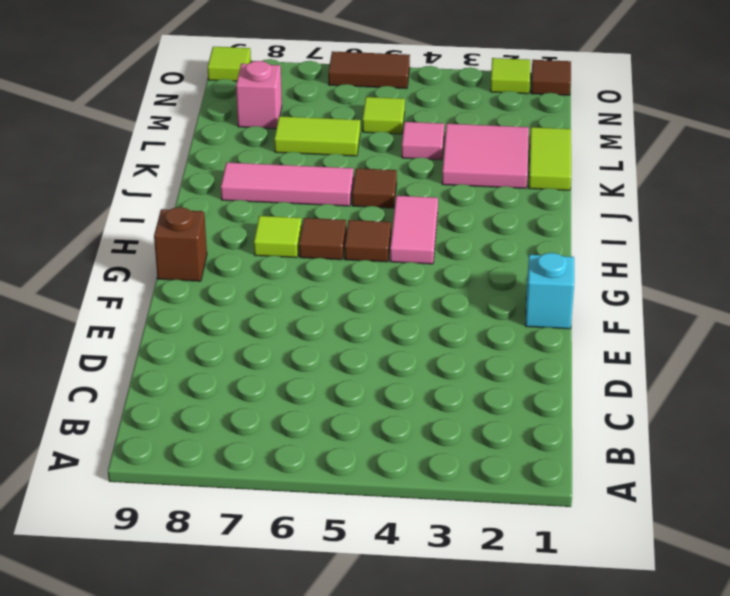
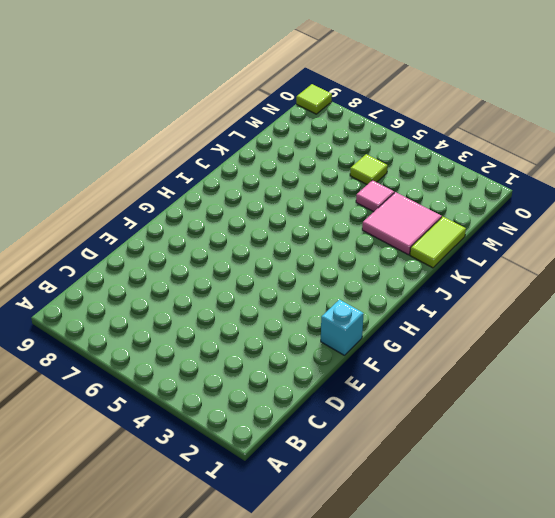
none -> brown brick G9 level 1
none -> pink tile H4:I4 level 1
none -> brown tile H5 level 1

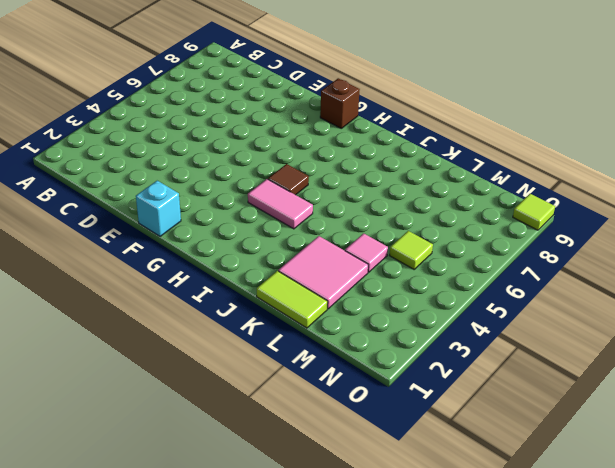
none -> brown tile H6 level 1
none -> lime tile H7 level 1
none -> brown tile J5 level 1

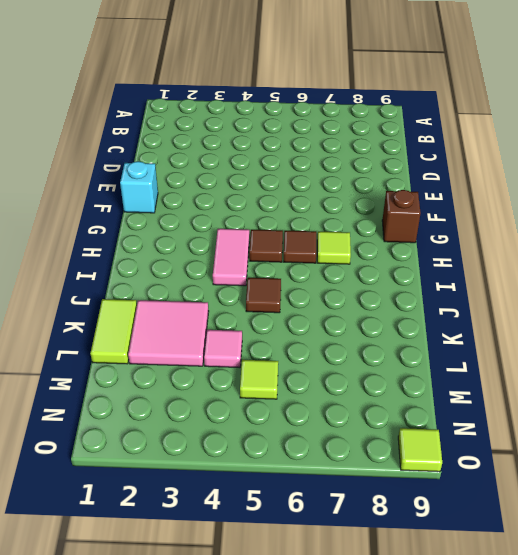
none -> pink tile J6:J8 level 1
none -> lime tile L6:L7 level 1
none -> pink brick M8 level 1

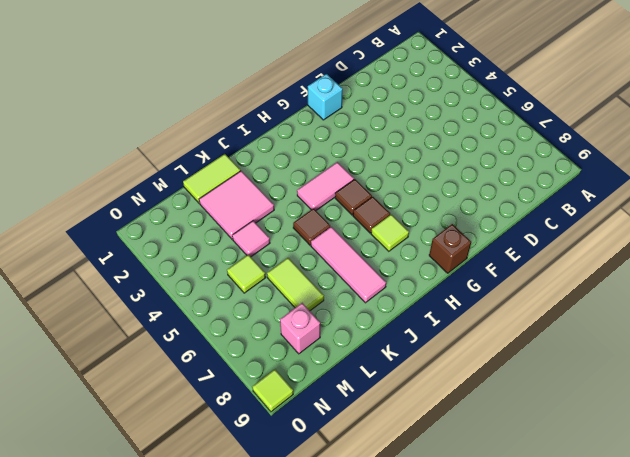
none -> brown tile O1 level 1
none -> lime tile O2 level 1
none -> brown tile O5:O6 level 1

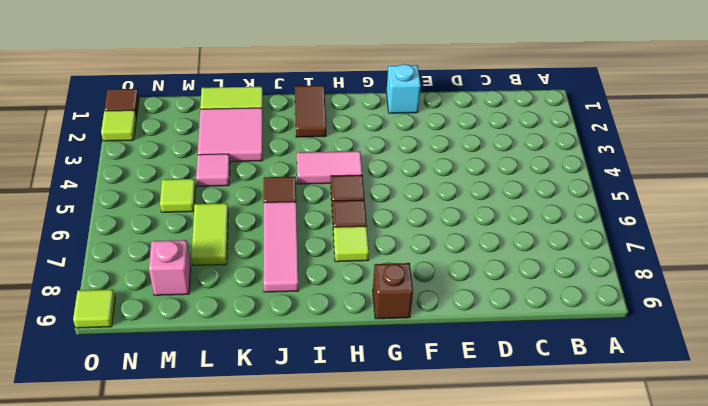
brown tile I1:I2 level 1 -> brown tile O5:O6 level 1

